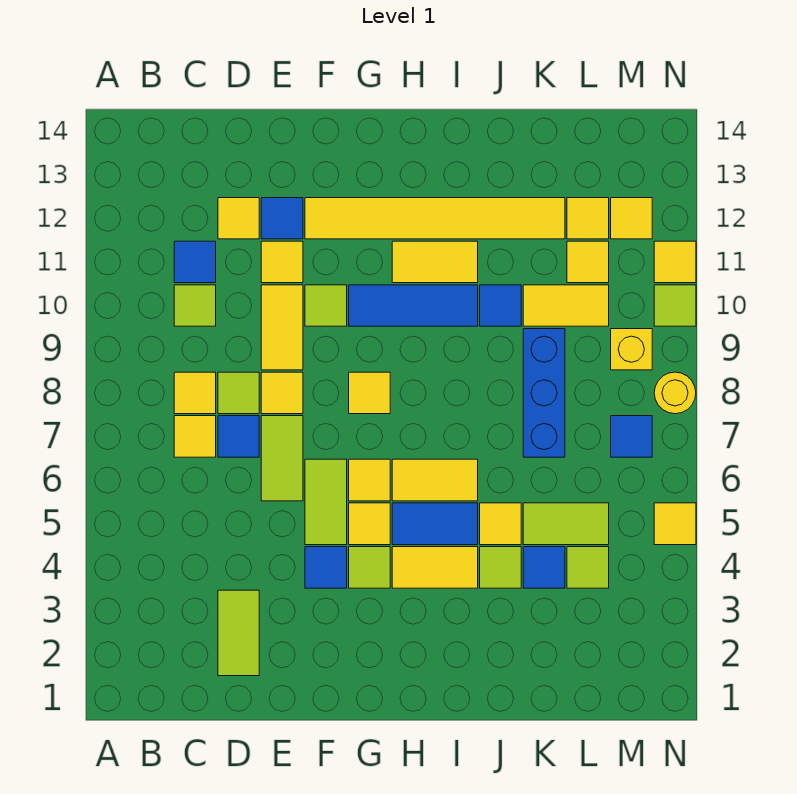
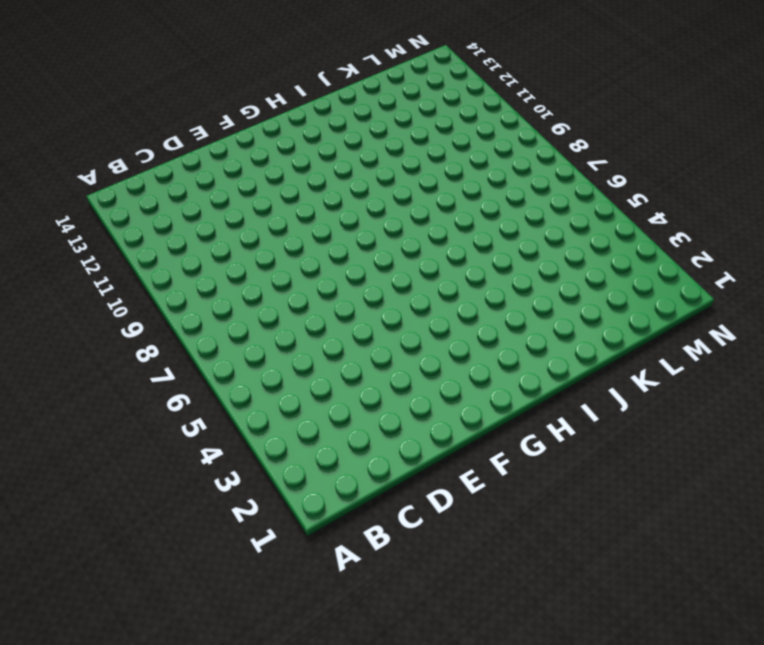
none -> yellow tile C7 level 1
none -> yellow tile C8 level 1
none -> lime tile C10 level 1
none -> blue tile C11 level 1

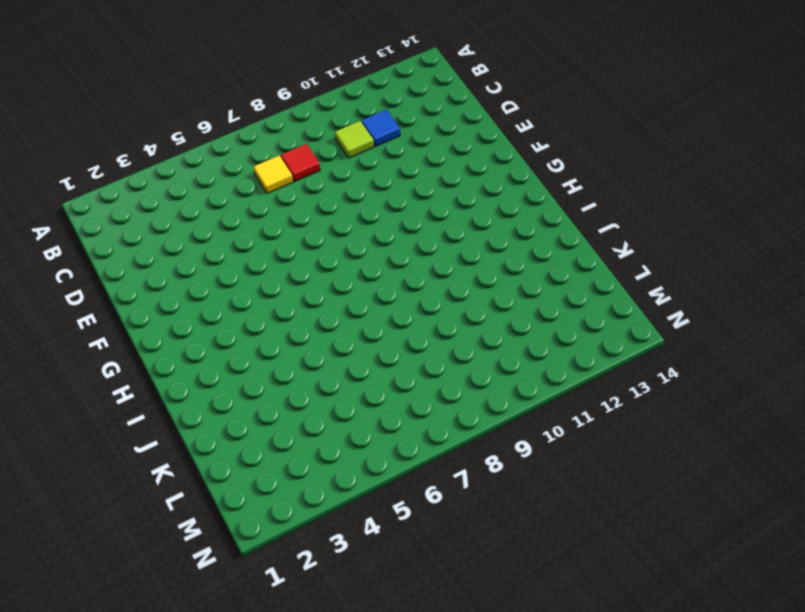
red tile C8 level 1 -> yellow tile C8 level 1
none -> lime tile D2:D3 level 1
none -> blue tile D7 level 1
none -> lime tile D8 level 1
none -> yellow tile D12 level 1

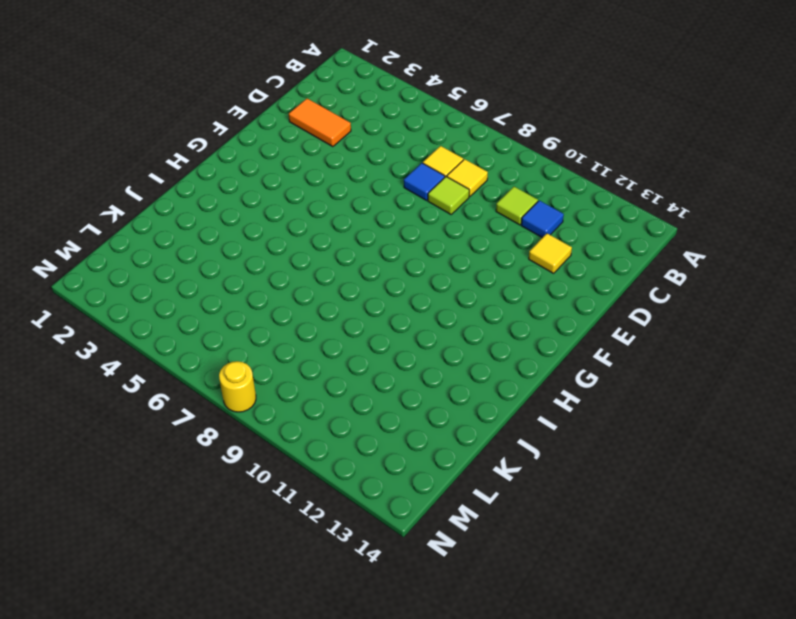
orange tile D2:D3 level 1 -> lime tile D2:D3 level 1
none -> lime tile E6:E7 level 1
none -> yellow tile E8 level 1
none -> yellow tile E9:E10 level 1
none -> yellow tile E11 level 1

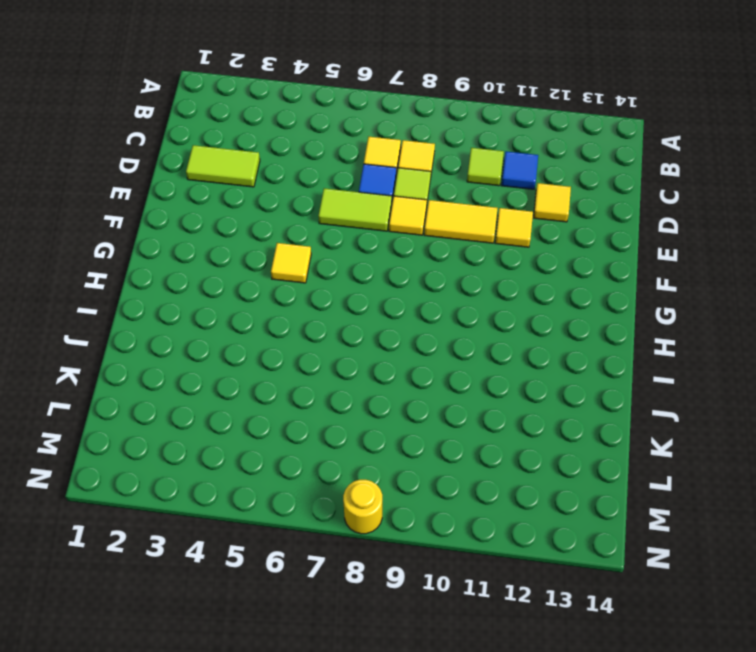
none -> blue tile E12 level 1
none -> blue tile F4 level 1
none -> lime tile F5:F6 level 1
none -> lime tile F10 level 1

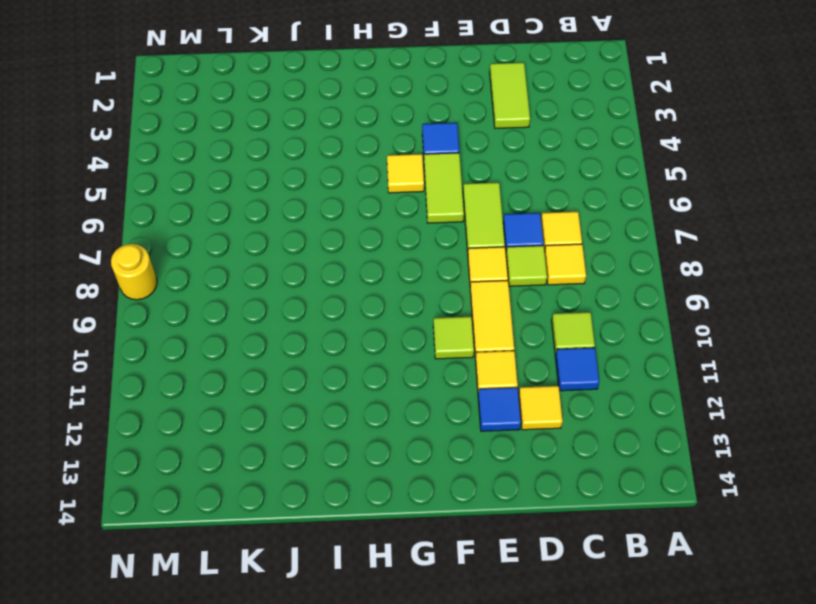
none -> yellow tile F12:K12 level 1
none -> lime tile G4 level 1
none -> yellow tile G6 level 1
none -> yellow tile G8 level 1

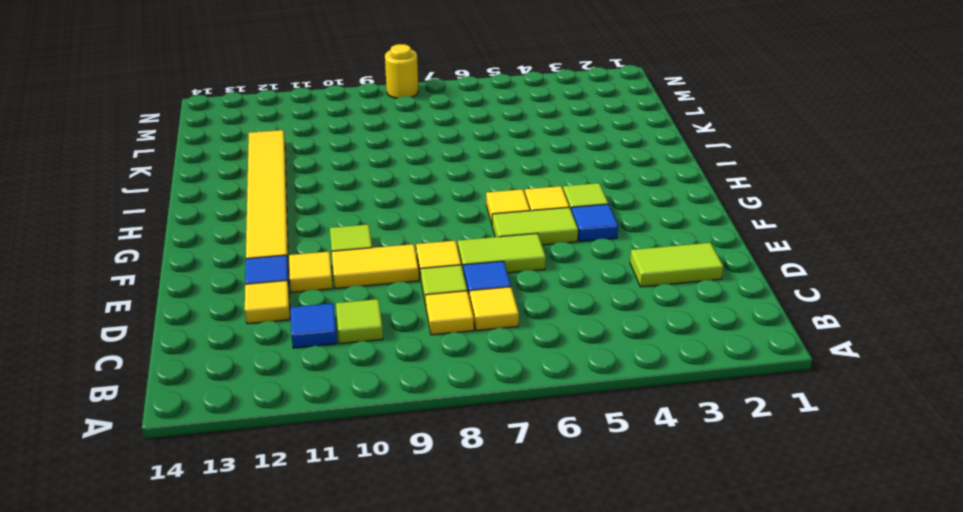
none -> yellow tile G8 level 1
none -> blue tile G10:I10 level 1
none -> yellow tile H4:I4 level 1
none -> blue tile H5:I5 level 1

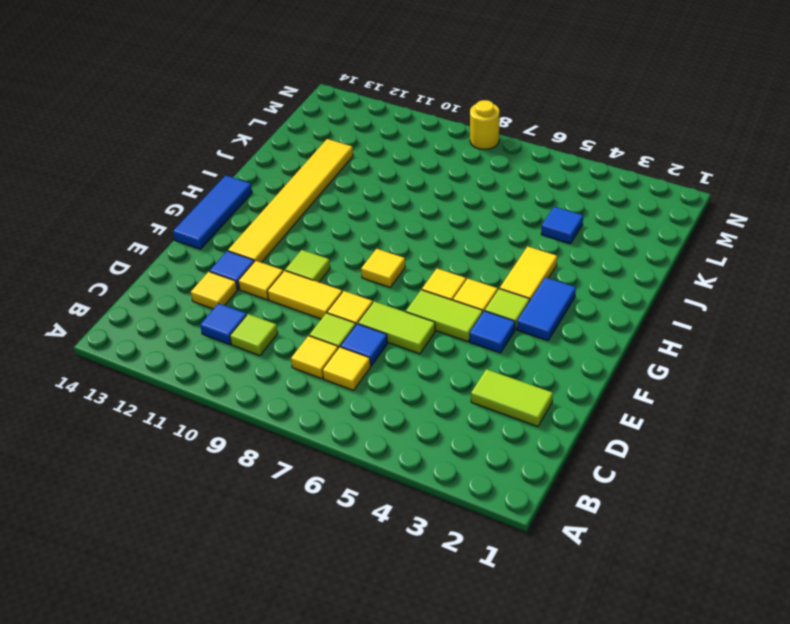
blue tile F14:H14 level 1 -> blue tile G10:I10 level 1
blue tile G3:H3 level 1 -> blue tile H5:I5 level 1
none -> yellow tile H6:I6 level 1
none -> yellow tile H11:I11 level 1
none -> lime tile J4 level 1
none -> yellow tile J5 level 1

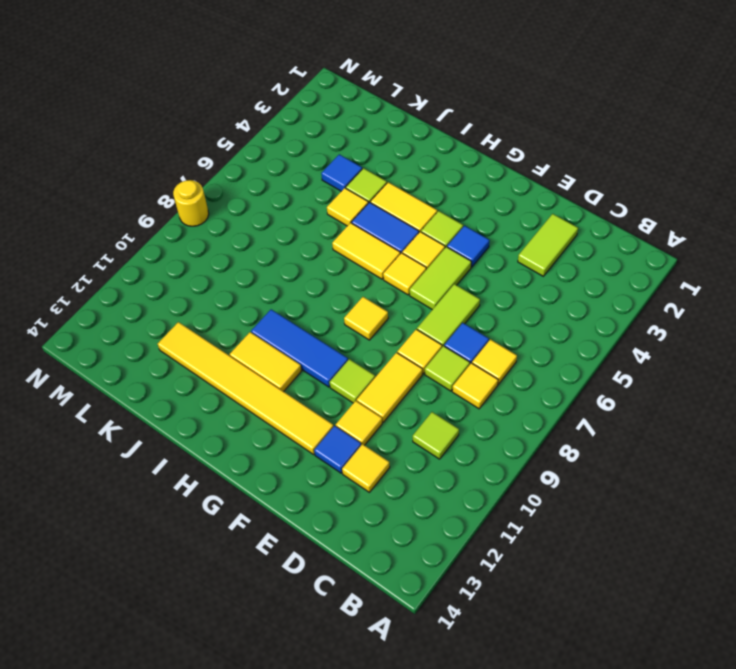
none -> blue tile C11 level 1
none -> blue tile J10 level 1
none -> lime tile K5:L5 level 1
none -> blue brick K7:K9 level 1

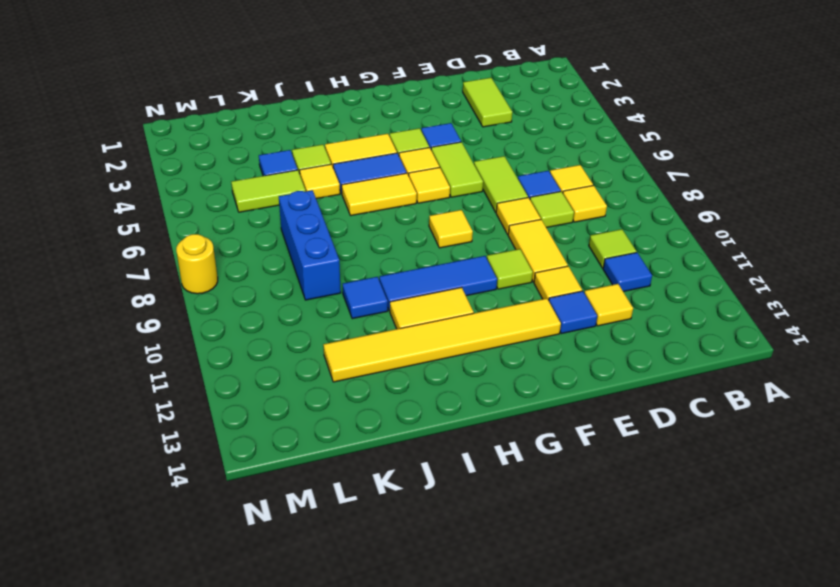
none -> yellow tile K10:L10 level 1
none -> lime tile L4 level 1
none -> yellow tile L11 level 1
none -> yellow tile L12 level 1

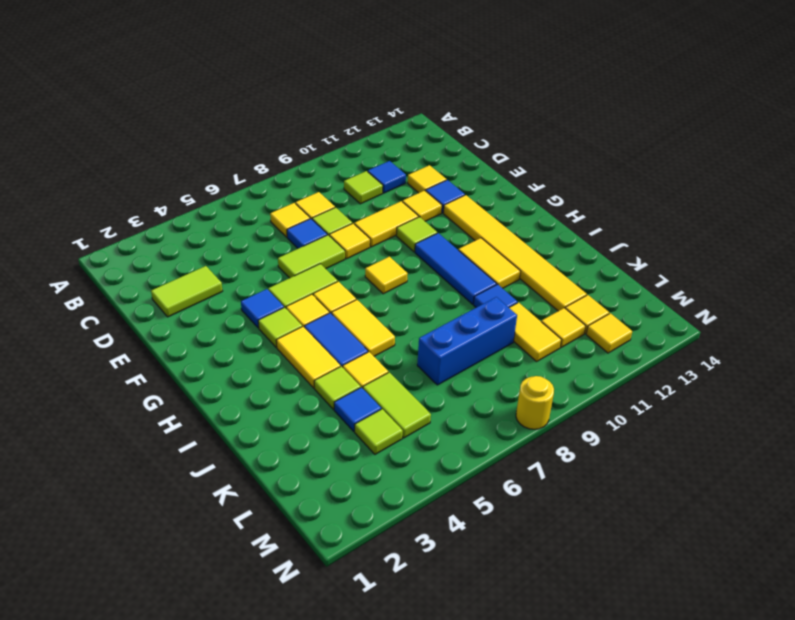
none -> blue tile M7 level 1
none -> yellow brick M9 level 1
none -> yellow tile N5 level 1
none -> lime tile N10 level 1

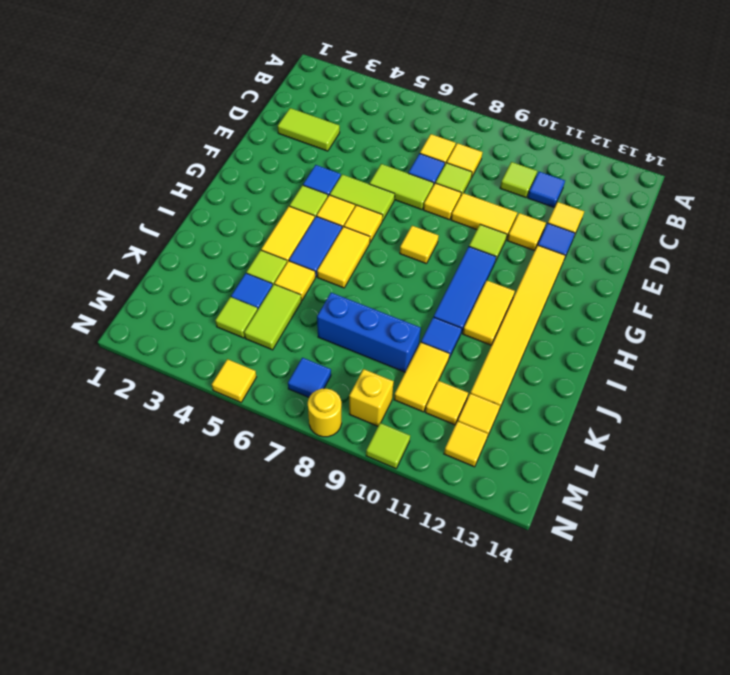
none -> yellow tile N11 level 1

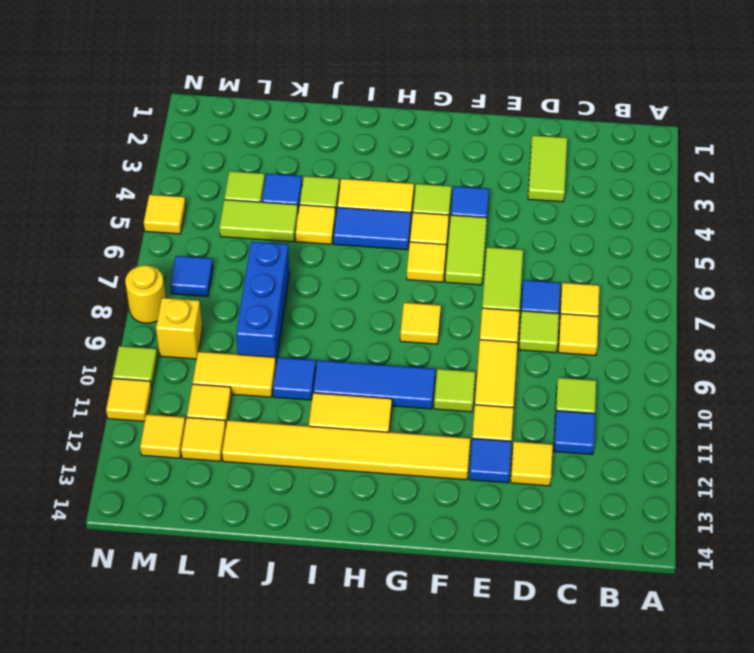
none -> yellow tile H6:I6 level 1

